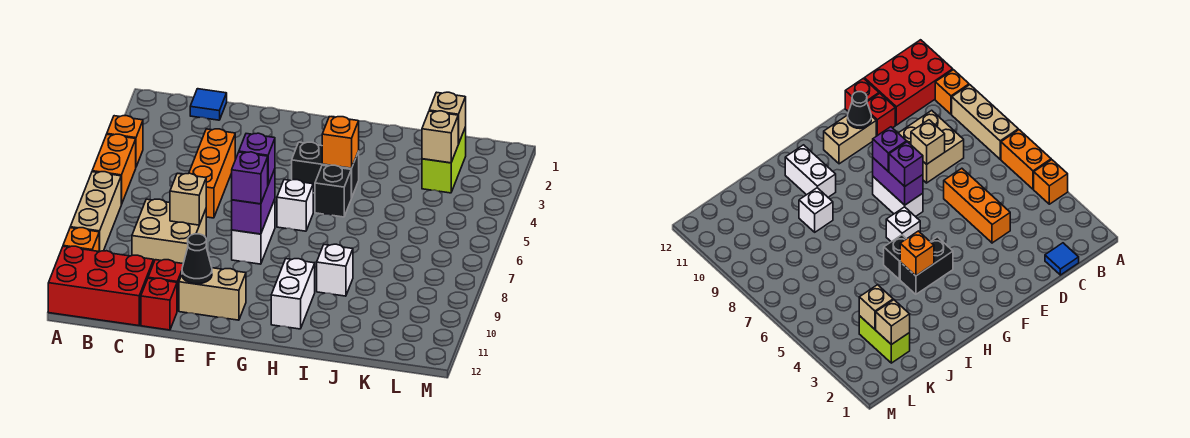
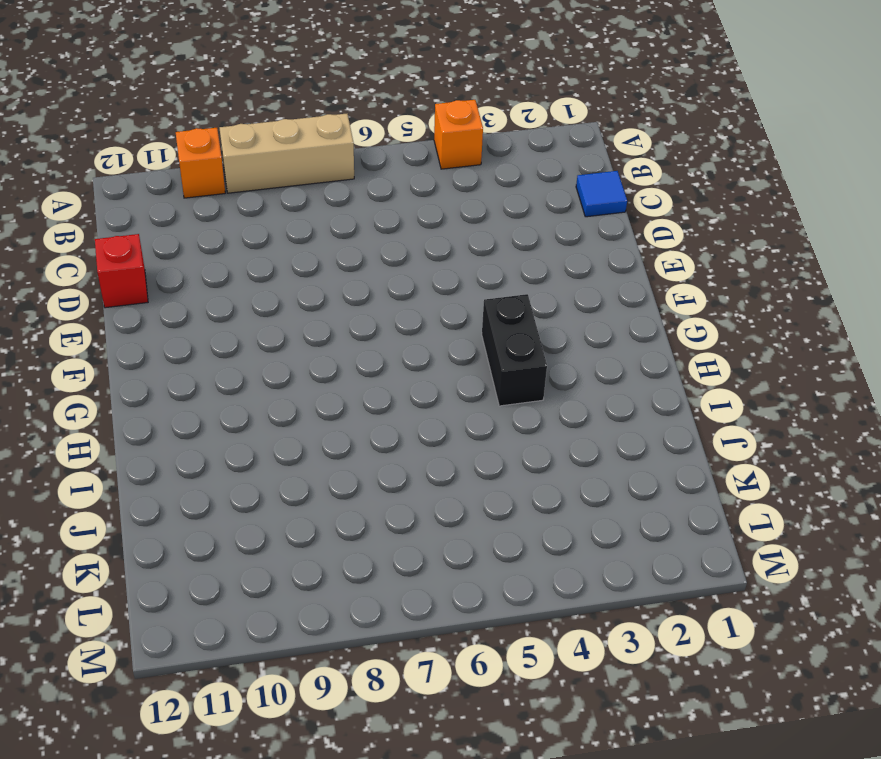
none -> orange brick A5:A6 level 1
none -> red brick A11:C12 level 1
none -> tan brick C8:D9 level 1

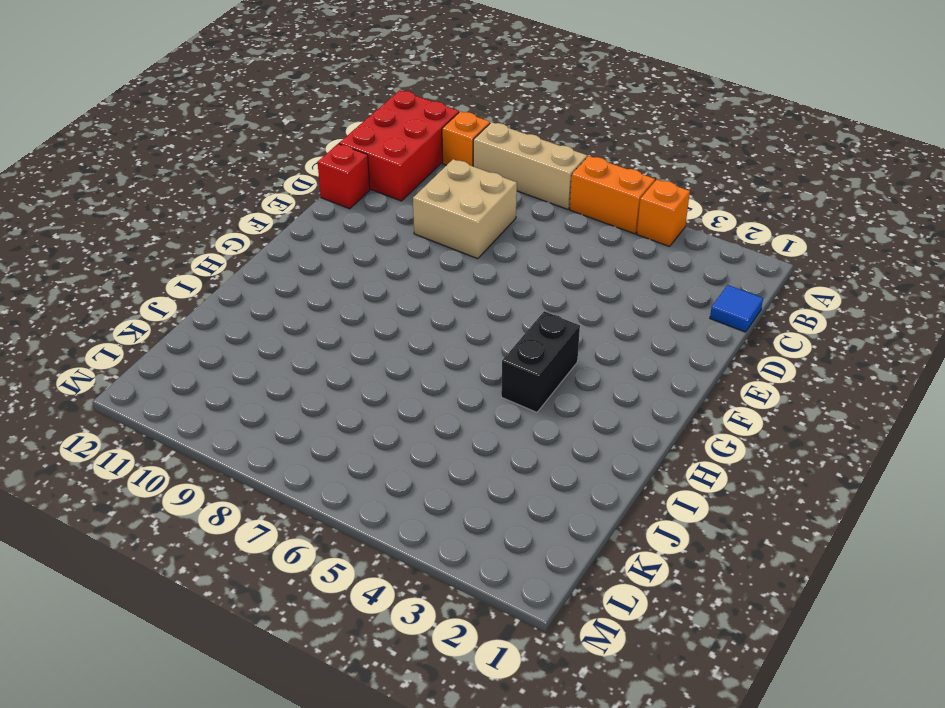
none -> orange brick D4:D6 level 1
none -> red brick D11 level 1
none -> tan brick E11:F11 level 1

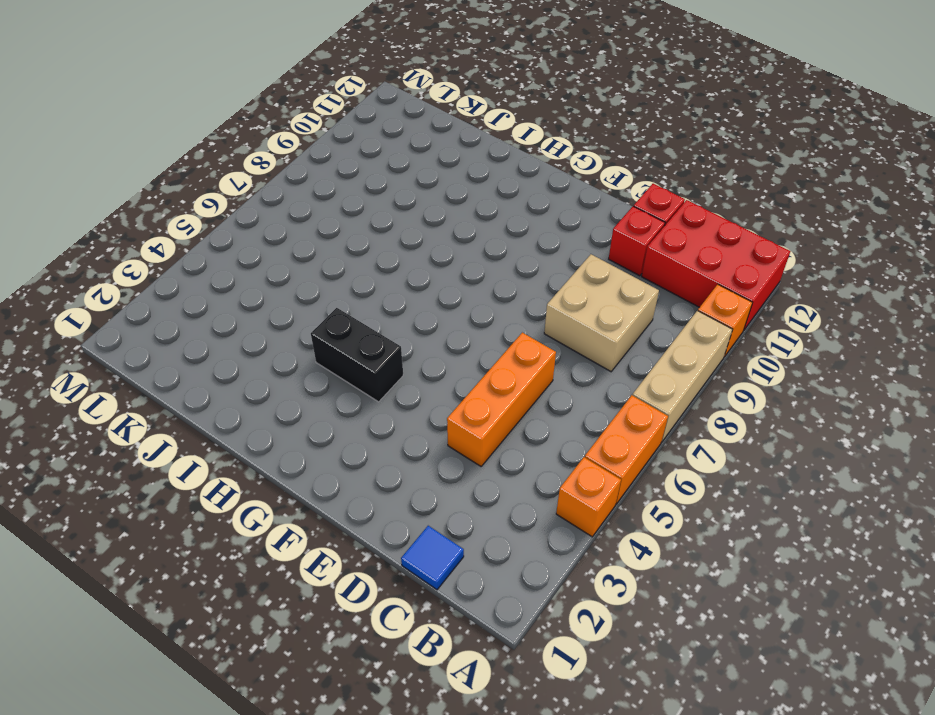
none -> tan brick E11:F11 level 1
none -> white brick F7:F8 level 1
none -> white brick G6 level 1

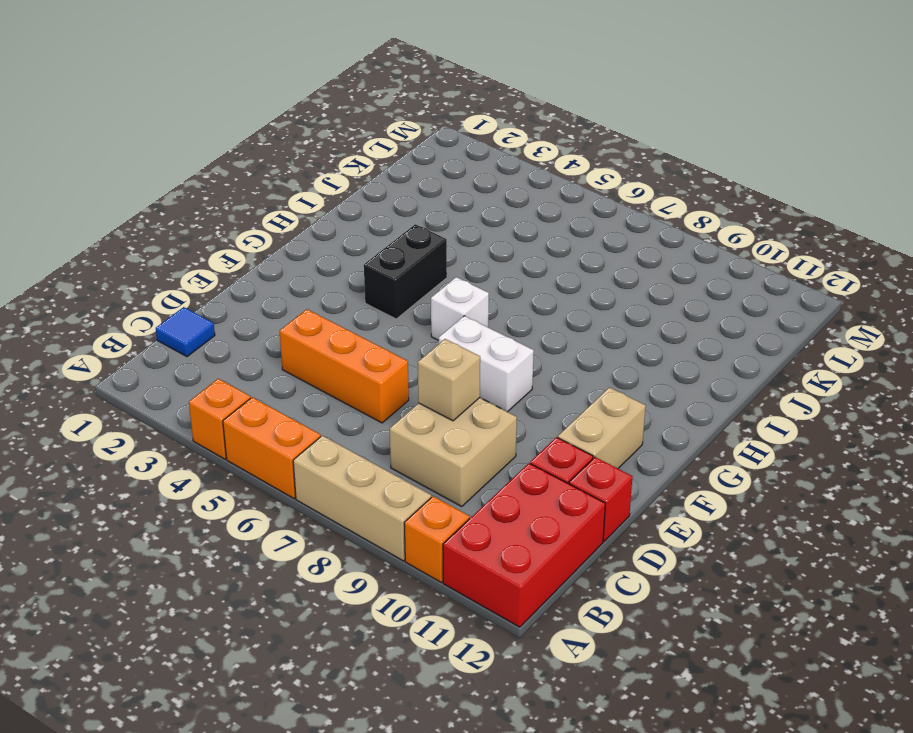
none -> black brick H5 level 1
none -> white brick H10:H11 level 1
none -> white brick I9 level 1

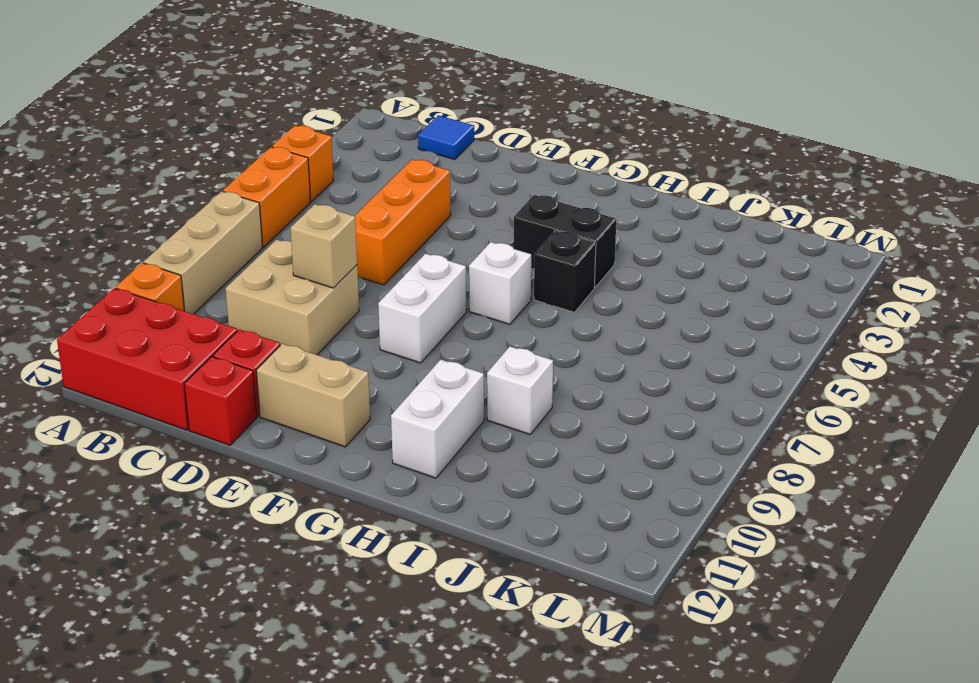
none -> lime brick K2:K3 level 1
none -> black cone E11 level 2
none -> purple brick F7:F8 level 2

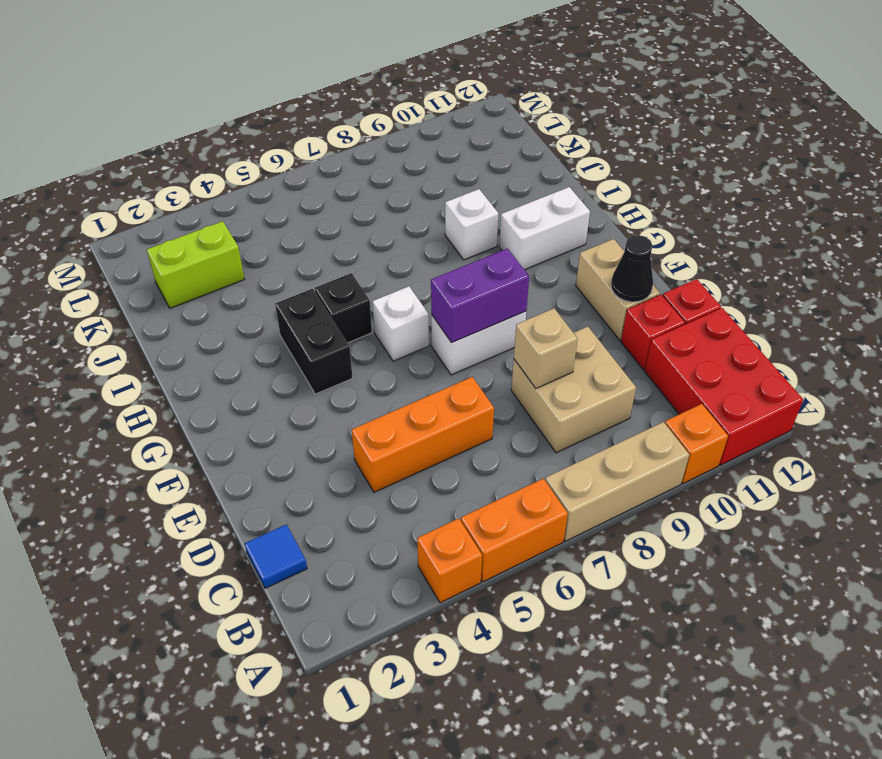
none -> orange brick H4 level 2
none -> tan brick K2 level 2
none -> tan brick K3 level 2

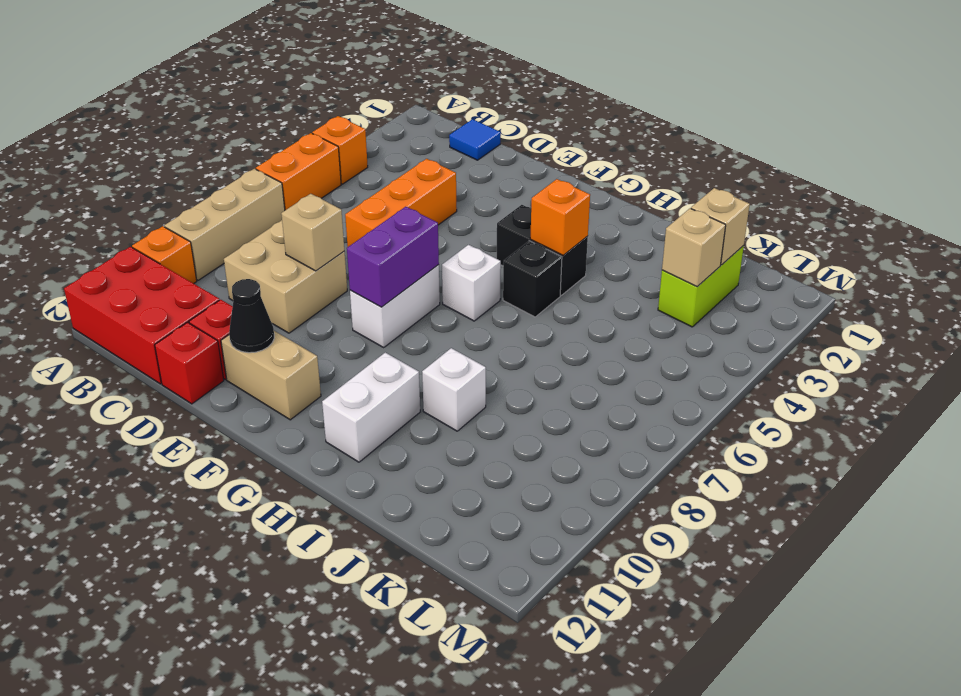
none -> purple brick F7 level 3
none -> purple brick F8 level 3

